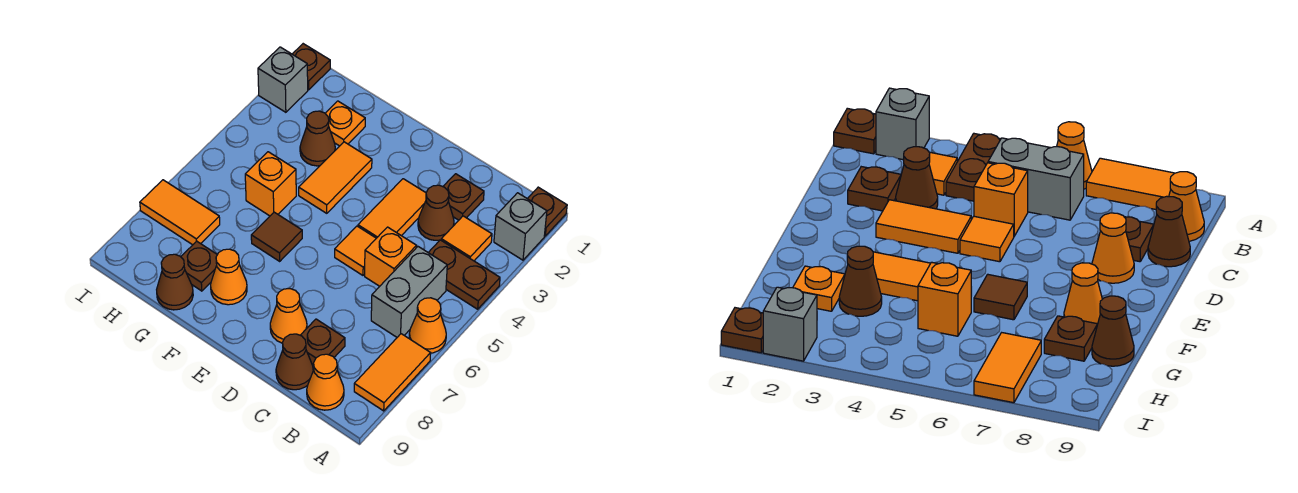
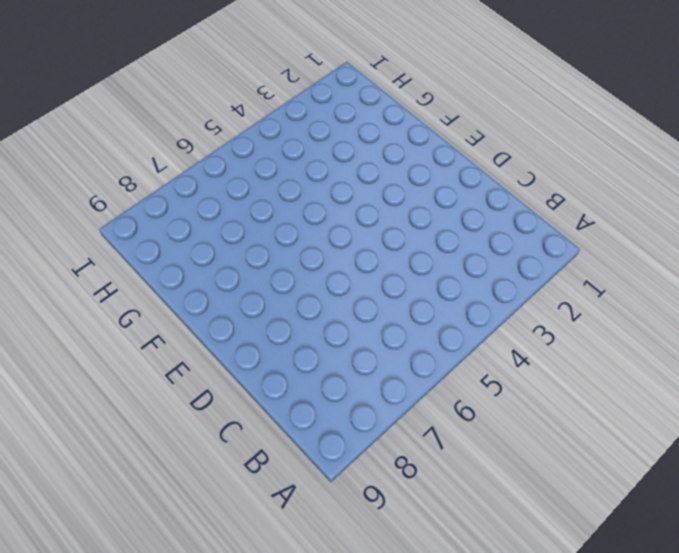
none -> brown plate A1 level 1
none -> grey brick A2 level 1
none -> brown plate A4:B4 level 1

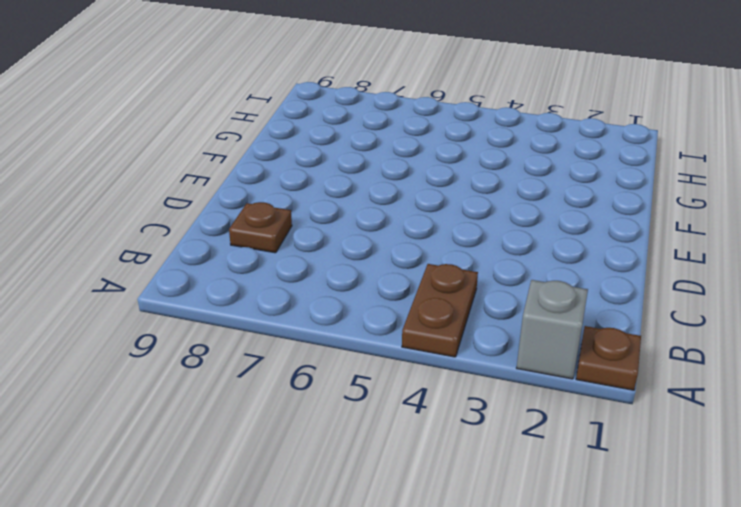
none -> orange cone A6 level 1
none -> orange tile A7:A8 level 1
none -> orange tile B3 level 1

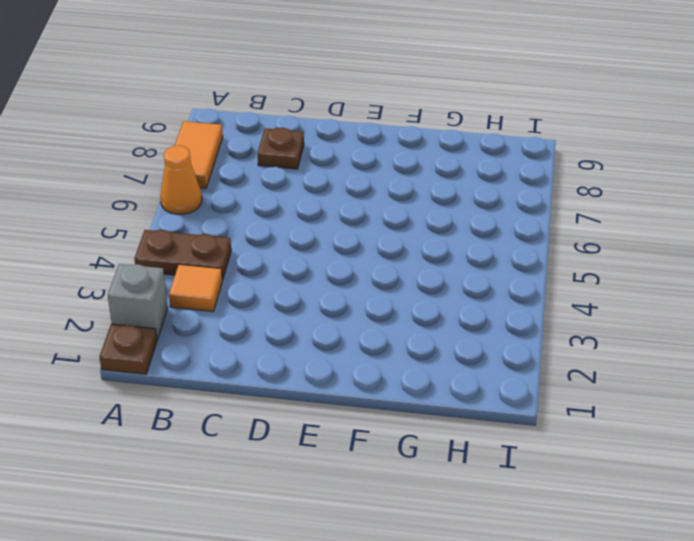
none -> grey brick B5:B6 level 1
none -> orange cone B9 level 1
none -> brown plate C2 level 1

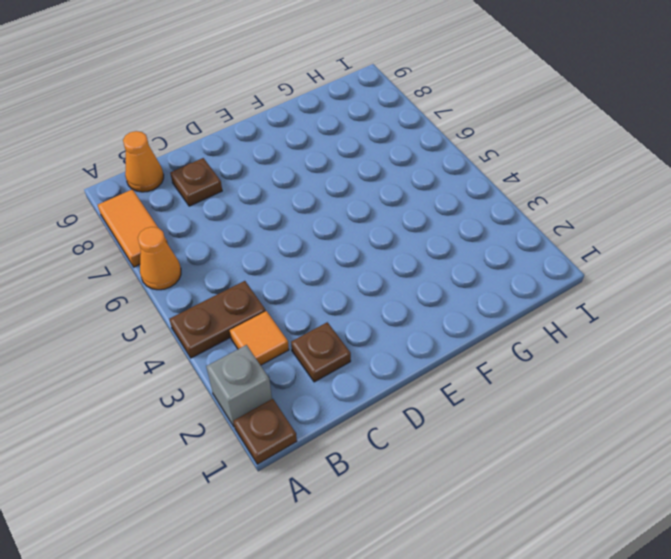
none -> grey brick B5:B6 level 1
none -> brown cone C3 level 1
none -> orange brick C5 level 1

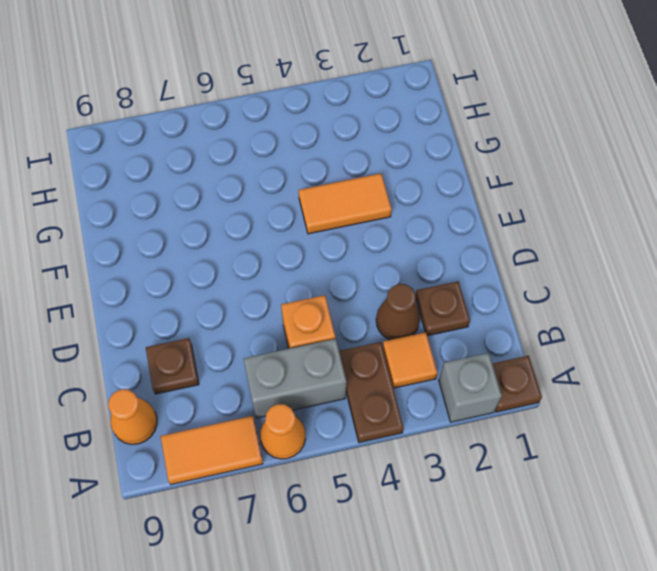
none -> brown cone C9 level 1
none -> orange tile D3:D4 level 1
none -> orange tile D5 level 1

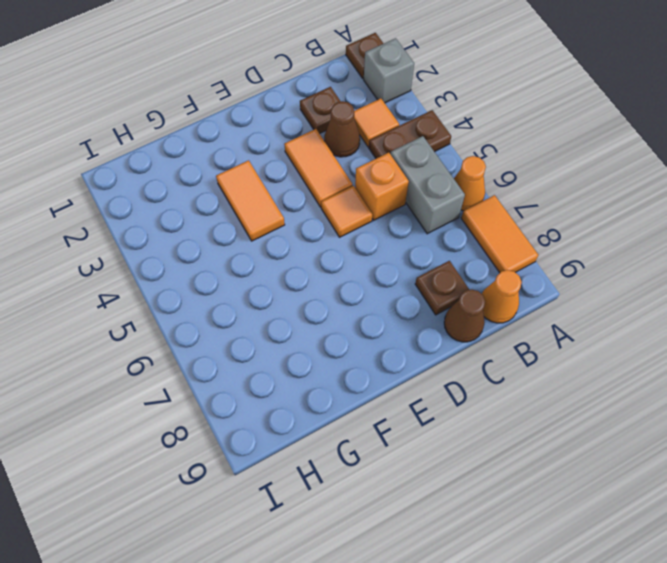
none -> orange cone D8 level 1
none -> brown tile F6 level 1
none -> orange cone F8 level 1

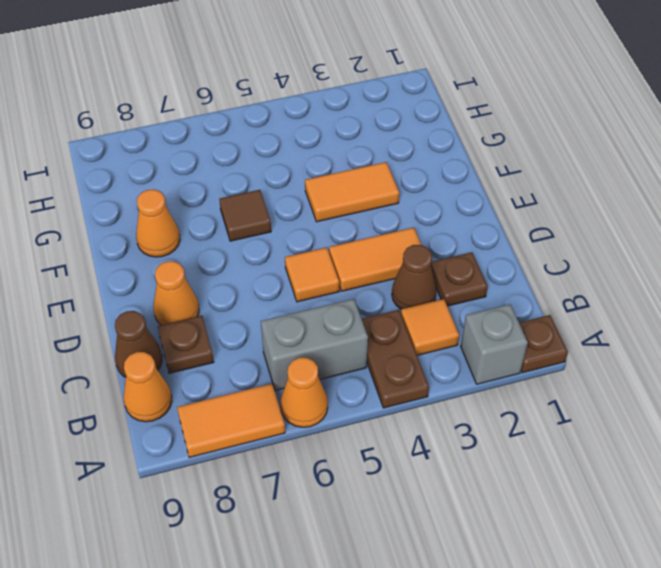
none -> orange brick C5 level 1
none -> orange plate G2 level 1
none -> brown cone G3 level 1

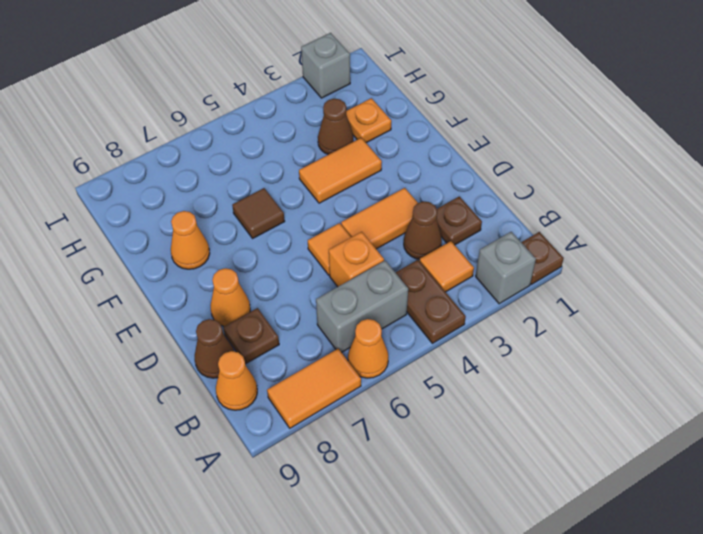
none -> orange brick G5 level 1
none -> brown plate G8 level 1
none -> brown cone G9 level 1

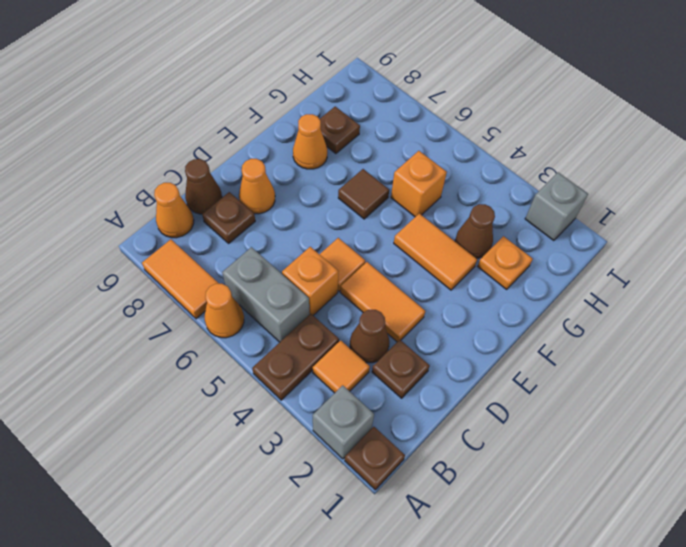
none -> brown cone G9 level 1
none -> orange tile H7:I7 level 1
none -> brown plate I1 level 1

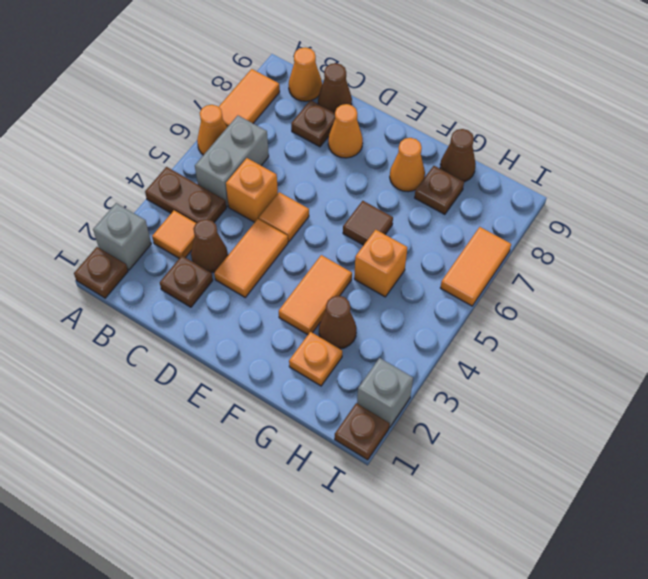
orange tile I6:I7 level 1 -> orange tile H7:I7 level 1

